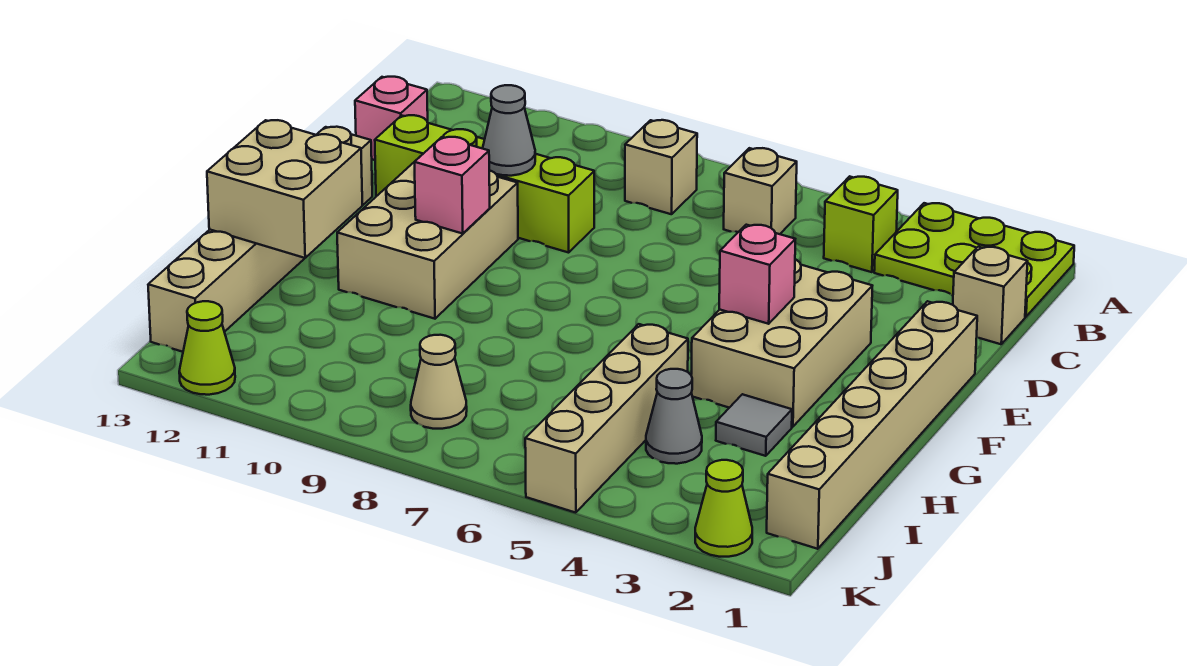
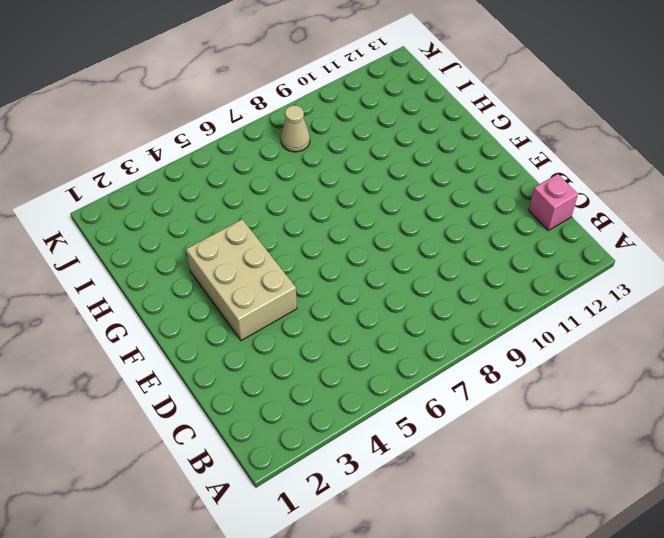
none -> lime plate A1:B3 level 1
none -> lime brick B4 level 1
none -> tan brick B6 level 1

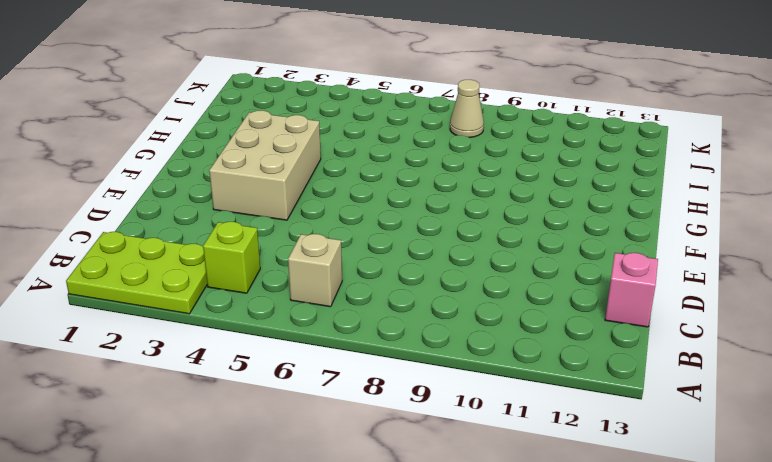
none -> tan brick B8 level 1
none -> tan brick C1 level 1
none -> lime brick D9:D12 level 1

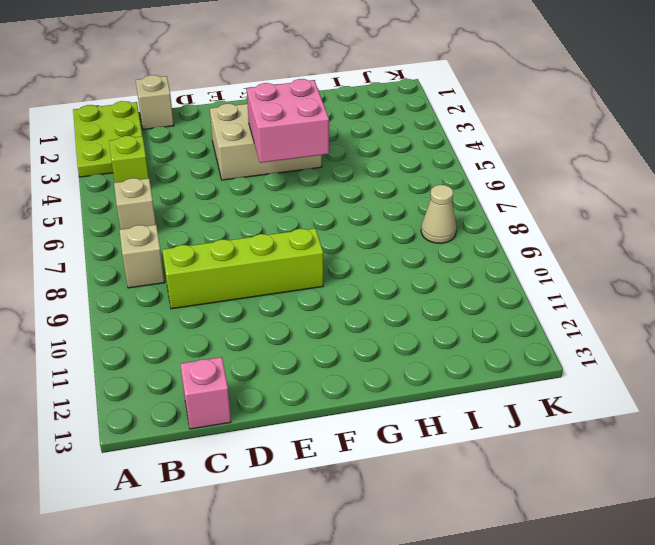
lime brick C9:F9 level 1 -> lime brick D9:D12 level 1
pink brick F4:G5 level 2 -> pink brick F4 level 2
none -> tan brick E1:J1 level 1
none -> tan brick E10:G11 level 1
none -> tan brick E13:J13 level 1

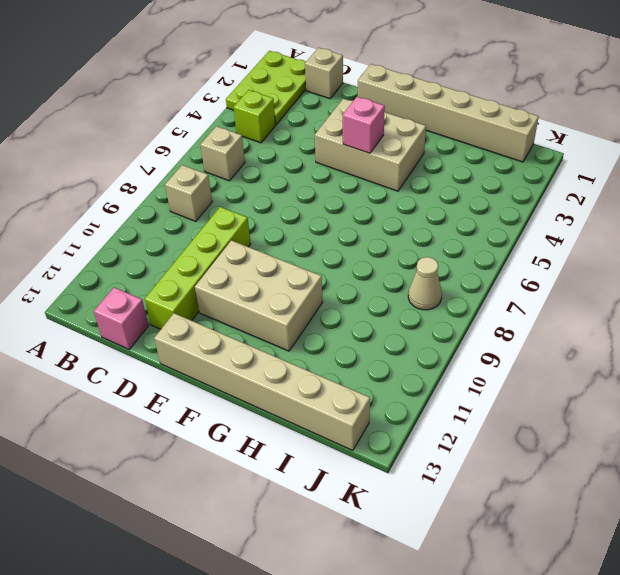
none -> grey tile H3 level 1
none -> tan brick H5:K5 level 1
none -> grey cone I4 level 1

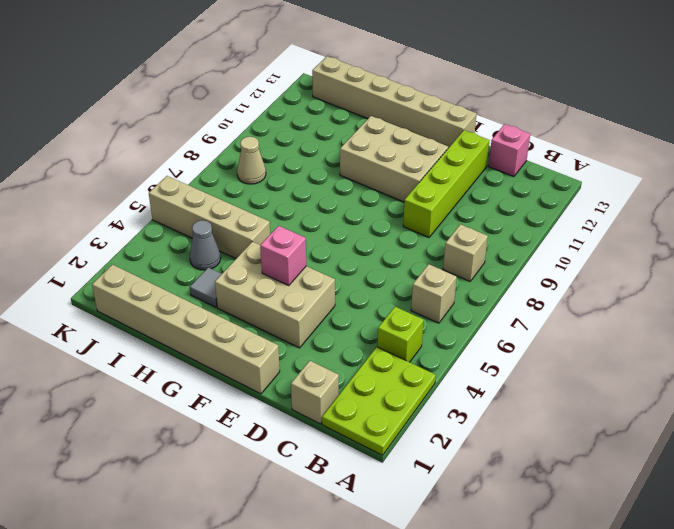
none -> lime cone K2 level 1
none -> lime cone K12 level 1
none -> grey cone D10 level 2

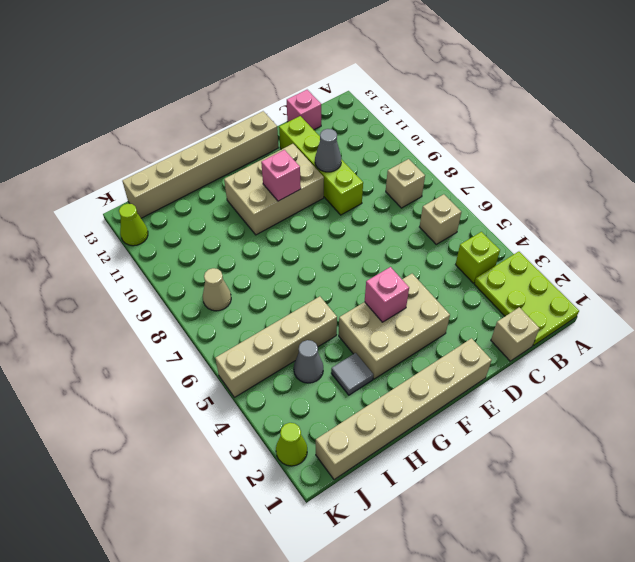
none -> tan brick G12:H13 level 2

